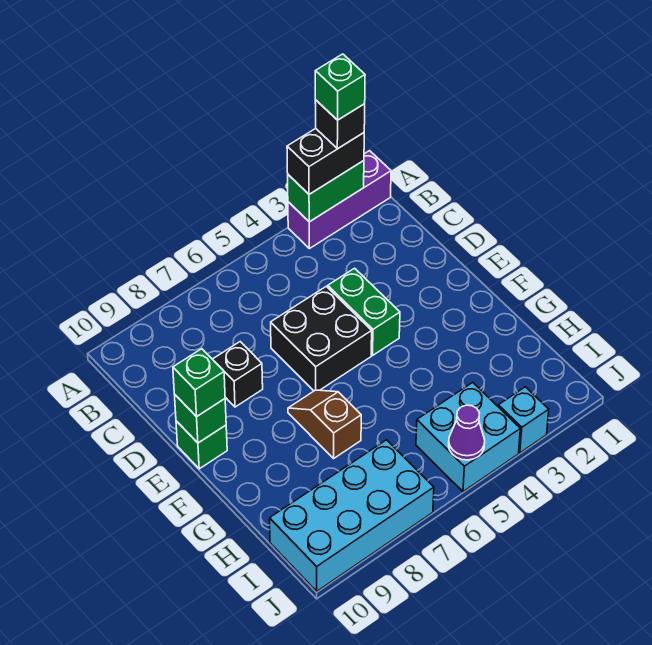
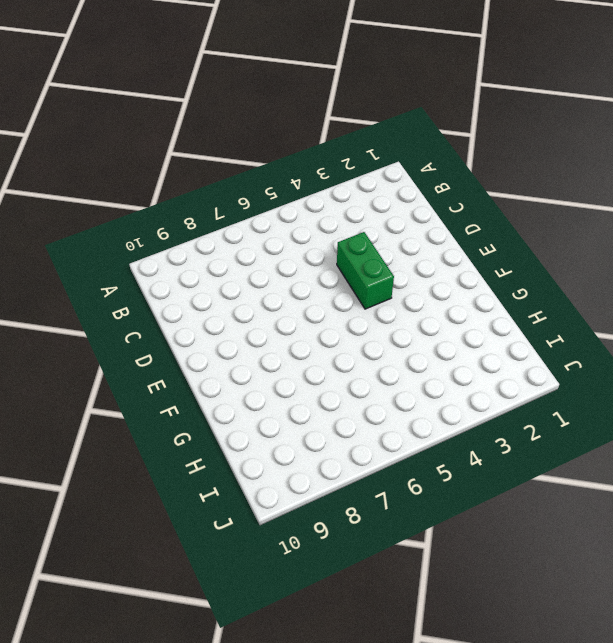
none -> purple brick A1:A3 level 1
none -> black brick D5:E6 level 1
none -> black brick D8 level 1

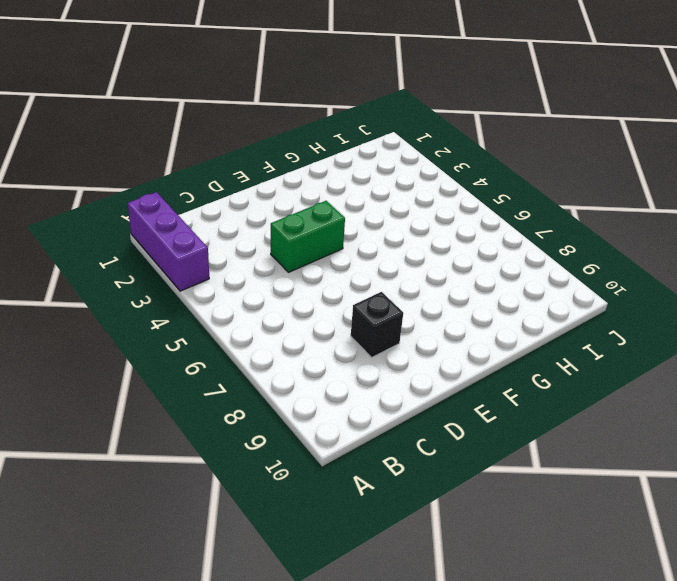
none -> black brick D5:E6 level 1
none -> green brick E10 level 1
none -> brown slope F7:G7 level 1 top G

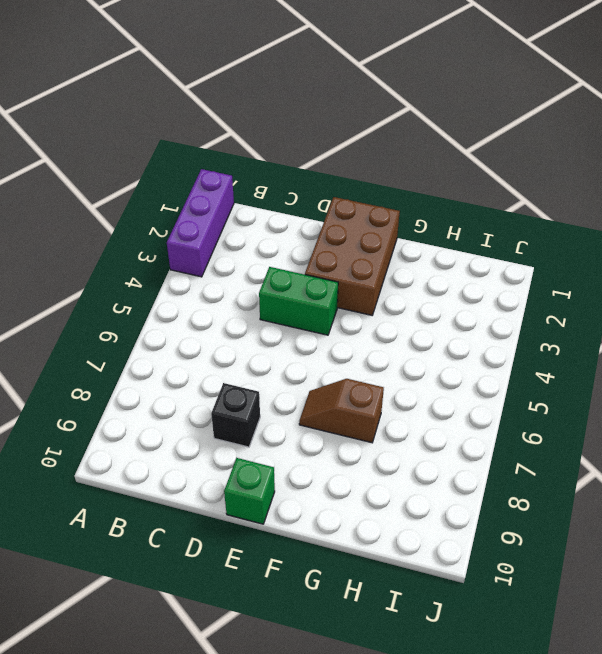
brown brick E1:F3 level 1 -> none
none -> black brick D5:E6 level 1
none -> cyan brick I4:J5 level 1
none -> cyan brick I7:J10 level 1

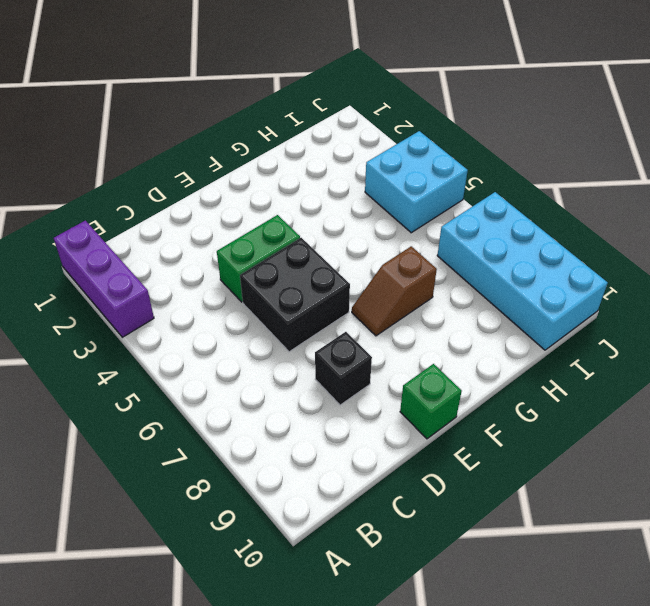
none -> cyan brick J3 level 1
none -> green brick A2:A3 level 2
none -> green brick E10 level 2

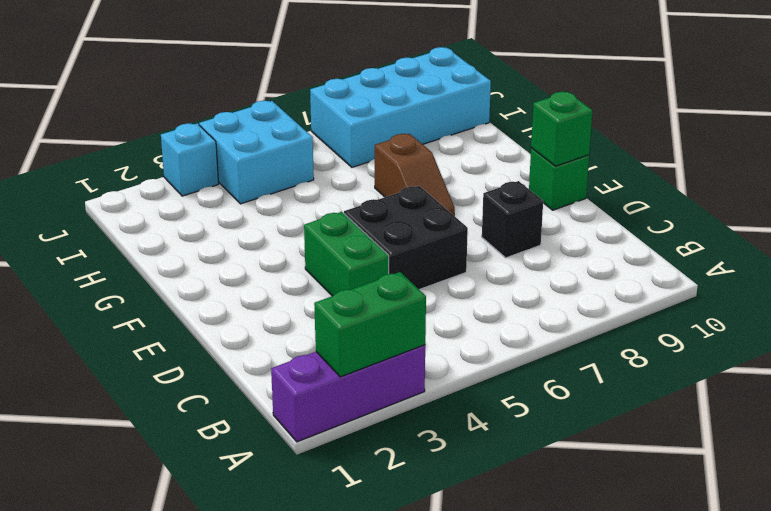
none -> purple cone J5 level 2
none -> black brick A2:A3 level 3
none -> green brick E10 level 3

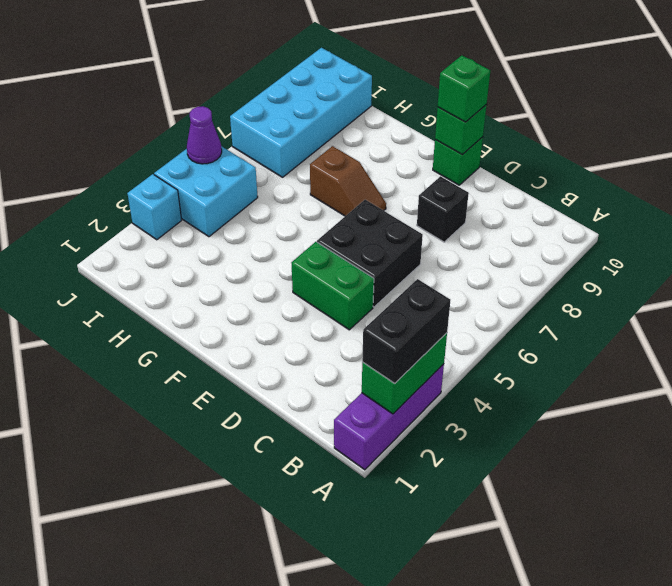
none -> black brick A2 level 4
none -> green brick A2 level 5

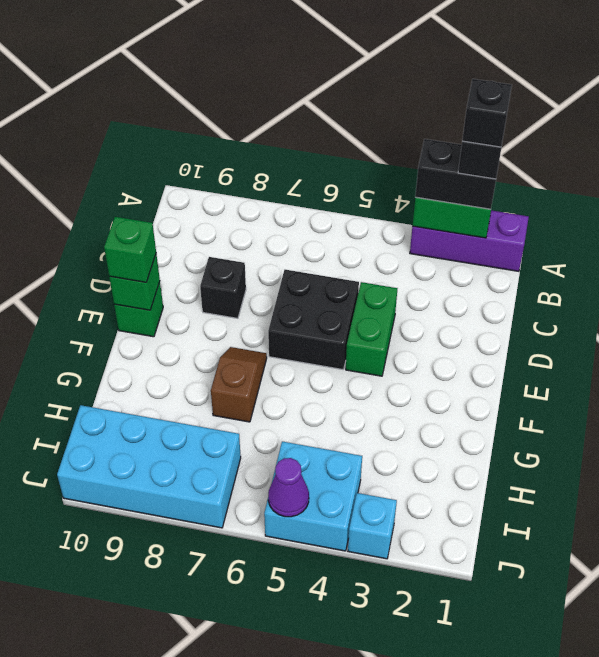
black brick A2 level 5 -> green brick A2 level 5

